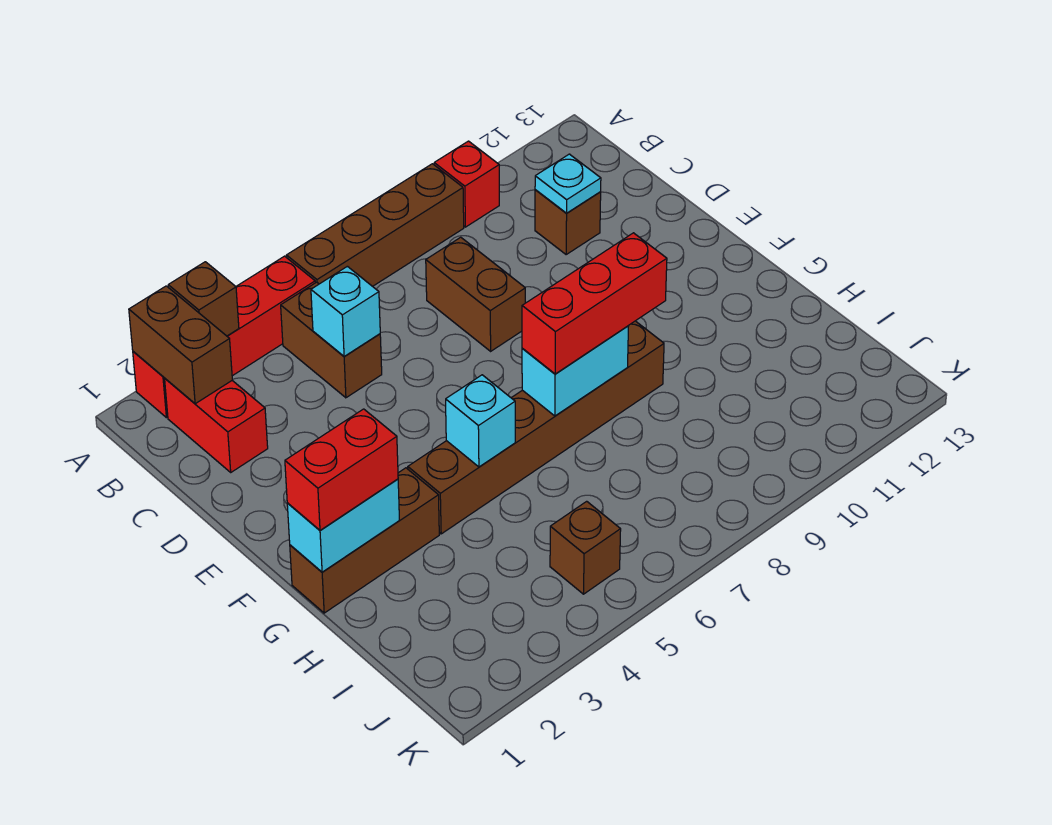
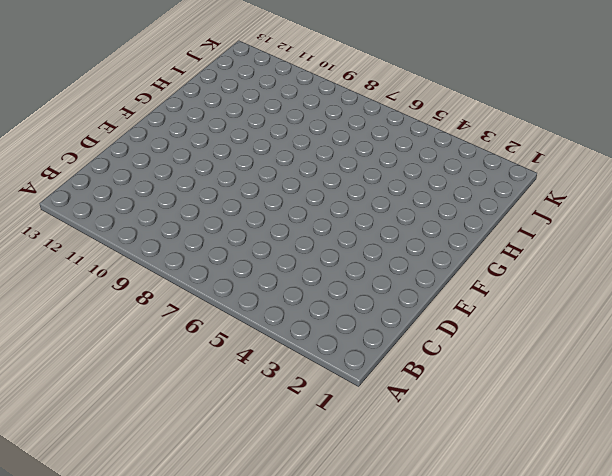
none -> red brick A2:A5 level 1
none -> brown brick A6:A9 level 1
none -> red brick A10 level 1

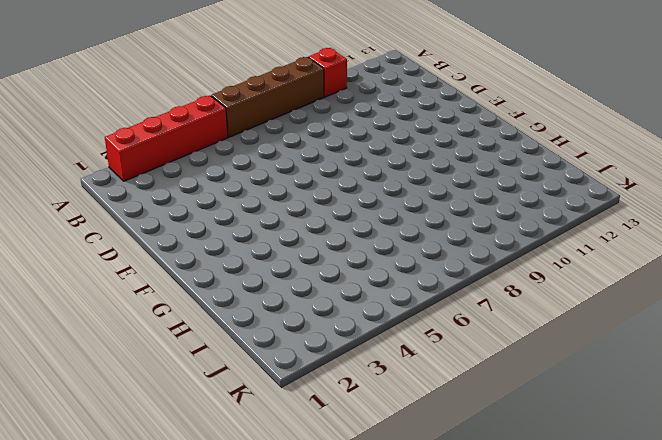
none -> red brick B2:C2 level 1
none -> brown brick B5:C5 level 1
none -> brown brick C8:D8 level 1

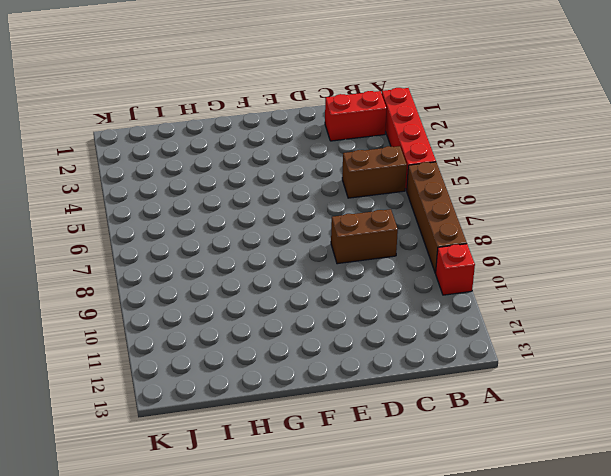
none -> brown brick C11 level 1
none -> brown brick G1:G3 level 1
none -> brown brick G4:G9 level 1

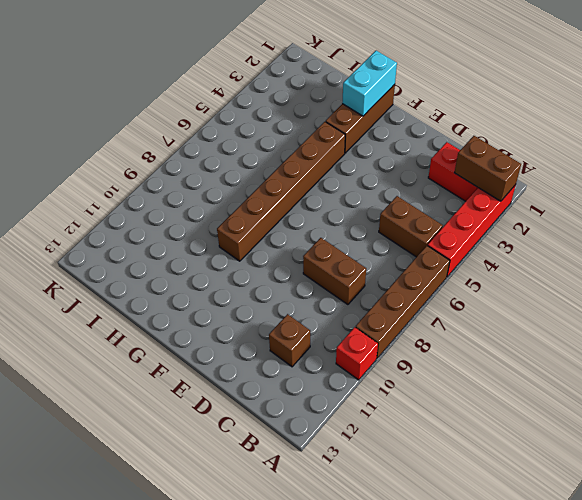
none -> brown brick J5 level 1
none -> brown brick A3 level 2
none -> cyan brick C5 level 2

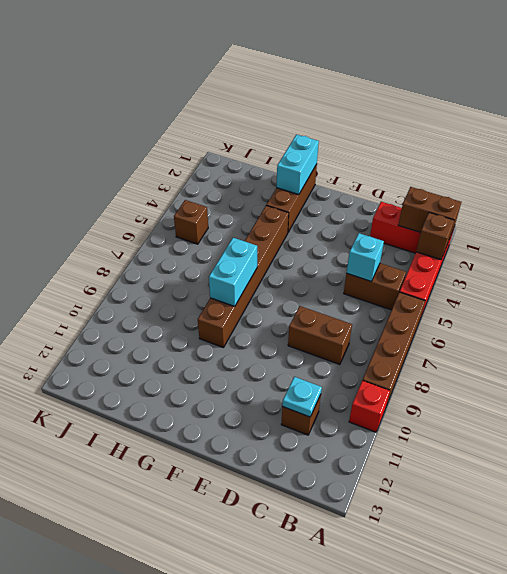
none -> cyan brick G5 level 2
none -> red brick G1:G2 level 3
none -> red brick G7:G9 level 3

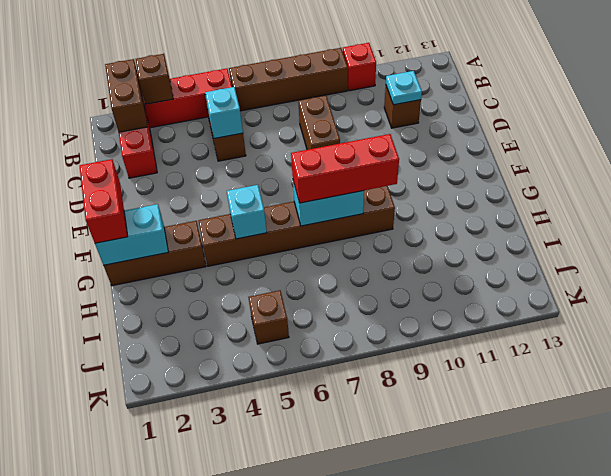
red brick F1:G1 level 3 -> red brick G1:G2 level 3

